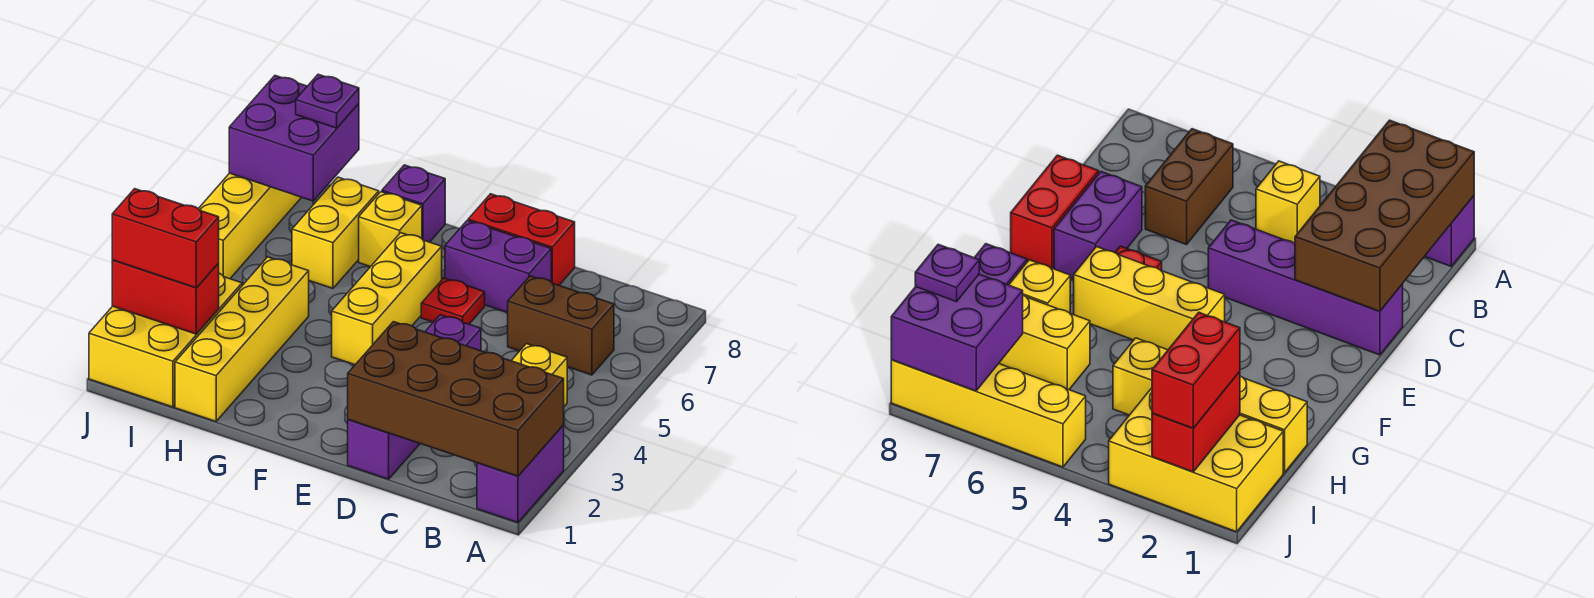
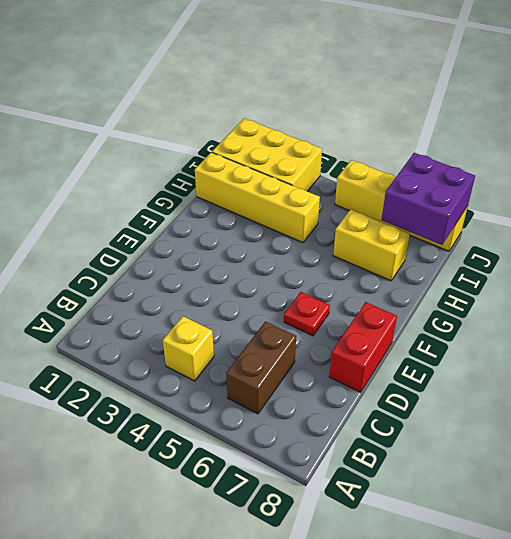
none -> purple brick A1:A2 level 1
none -> purple brick D1:D4 level 1
none -> purple brick D7:E7 level 1

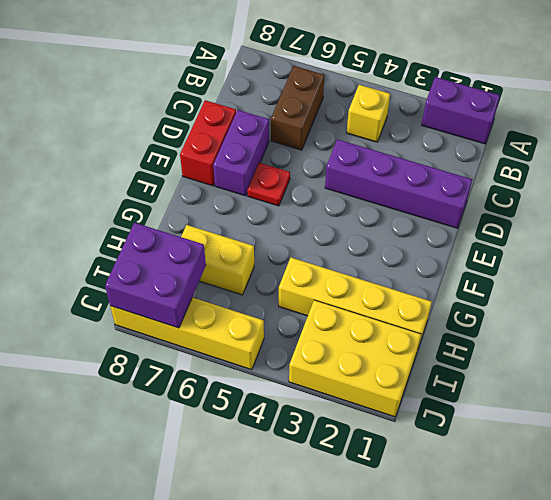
none -> yellow brick F4:F6 level 1
none -> yellow brick G7 level 1
none -> purple brick G8 level 1

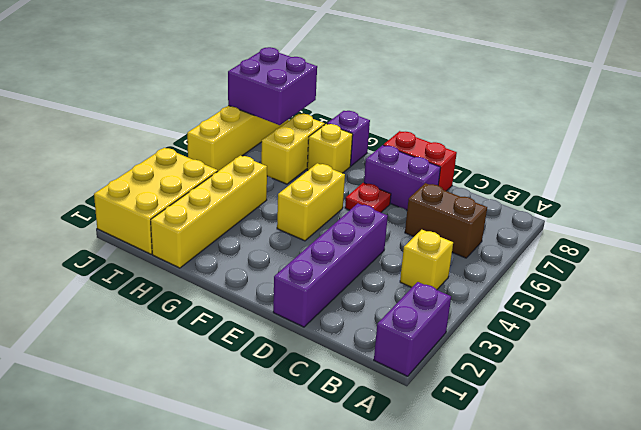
yellow brick F4:F5 level 1 -> yellow brick F4:F6 level 1
none -> brown brick A1:D2 level 2
none -> red brick I2:J2 level 2
none -> red brick I2:J2 level 3

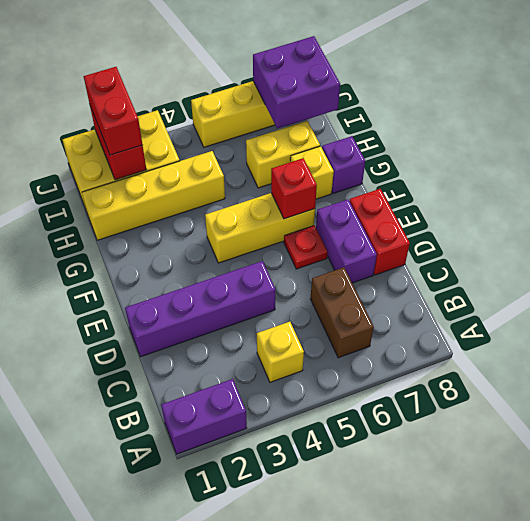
red brick F6 level 2 -> none
none -> brown brick A1:D2 level 2
none -> purple plate I8 level 3

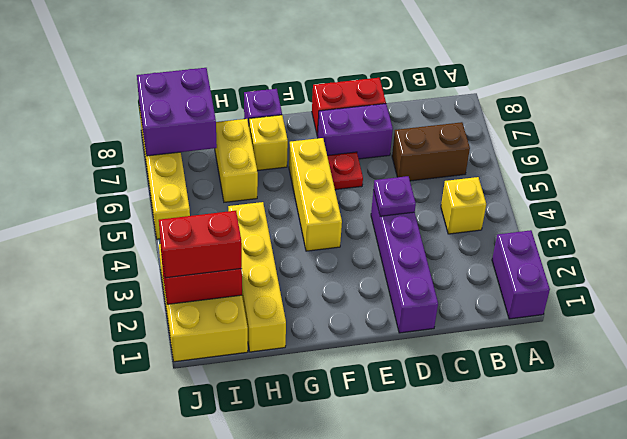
purple plate D4 level 2 -> purple plate I8 level 3
none -> brown brick A1:D2 level 2

